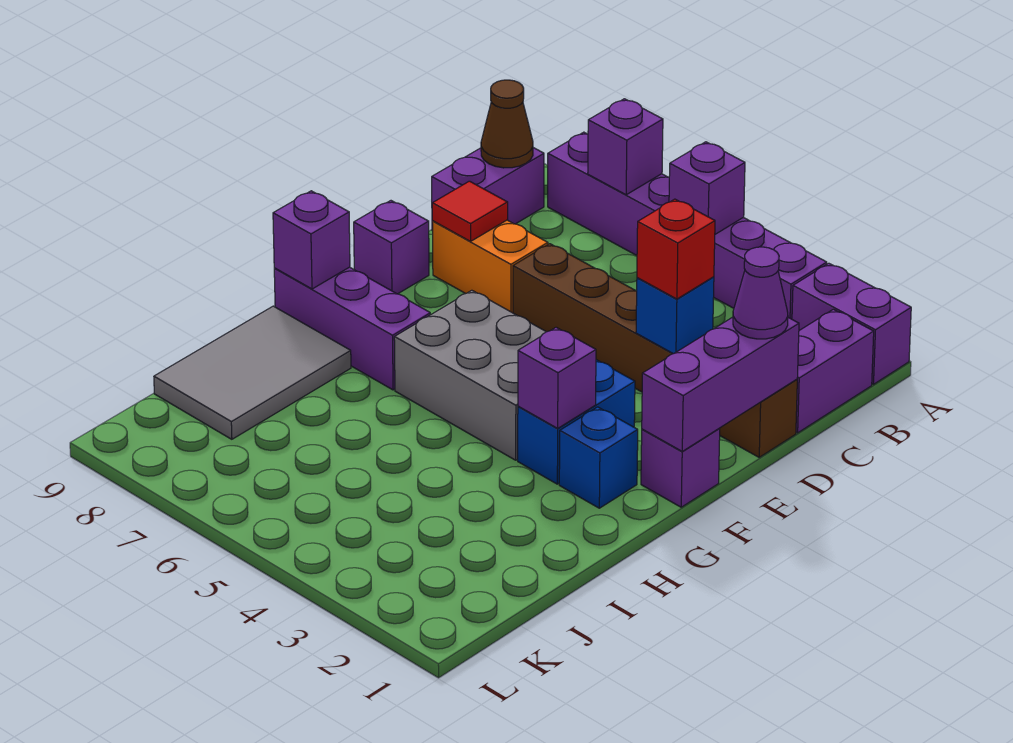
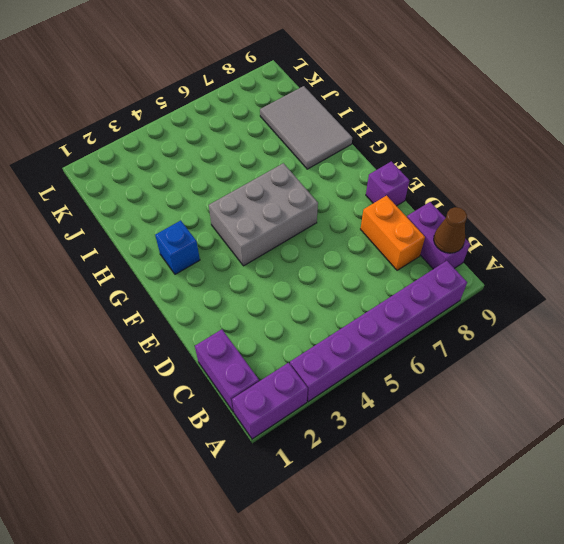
orange brick C8:D8 level 1 -> orange brick D7:D8 level 1
none -> brown brick D1:D6 level 1
none -> purple brick F1 level 1
none -> blue brick F3:G3 level 1

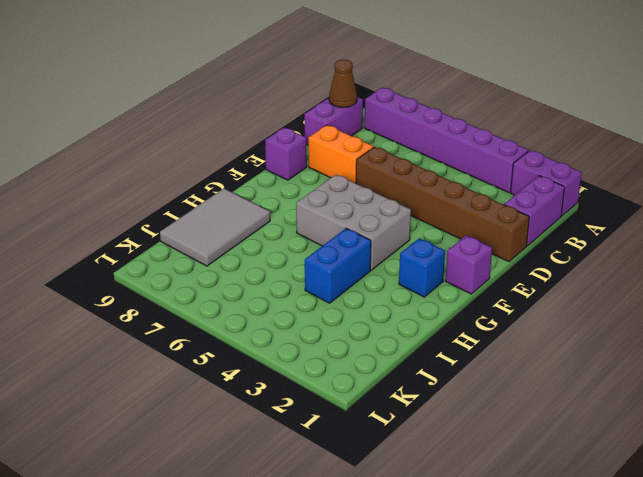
blue brick H4:I4 level 1 -> blue brick F3:G3 level 1
none -> purple brick G7:G9 level 1
none -> purple brick A5 level 2
none -> purple brick A7 level 2

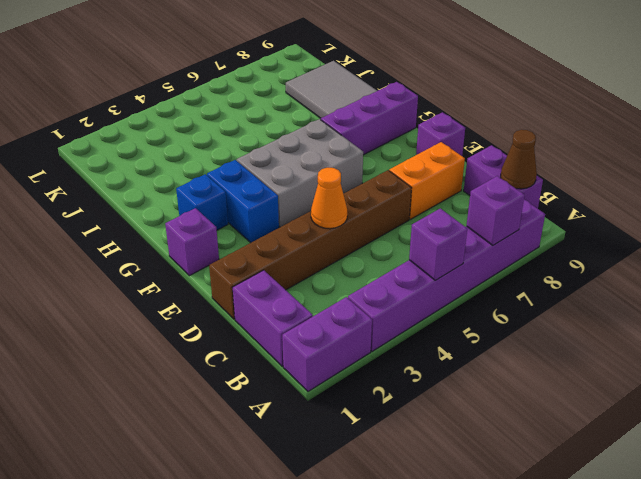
orange cone D4 level 2 -> none
none -> purple brick D1:F1 level 2
none -> blue brick D3 level 2
none -> red tile D8 level 2

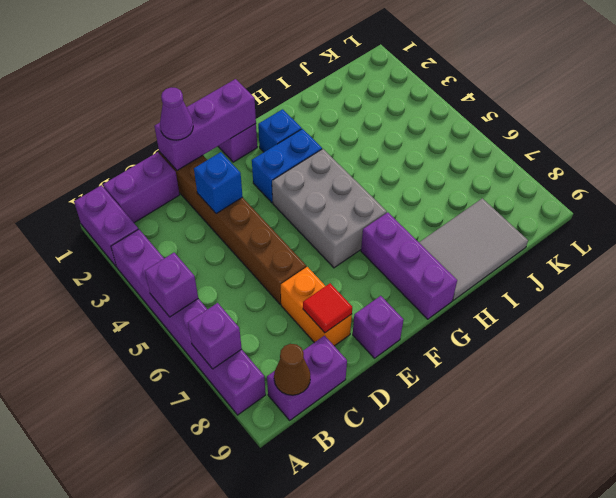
none -> purple brick G3 level 2
none -> purple brick G9 level 2
none -> red brick D3 level 3

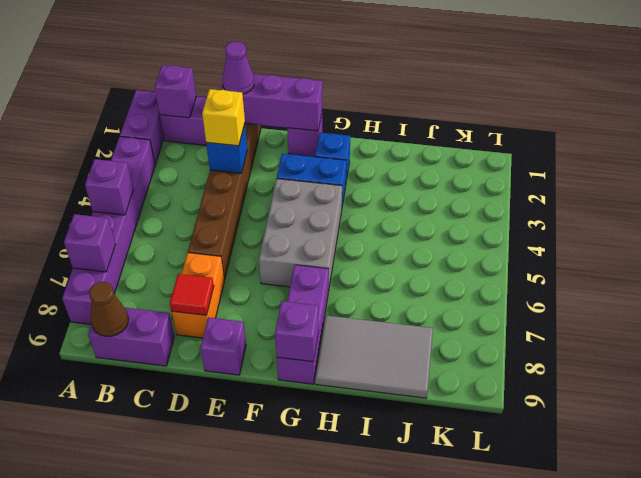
purple brick B1 level 2 -> purple brick G3 level 2
yellow brick D3 level 3 -> red brick D3 level 3

